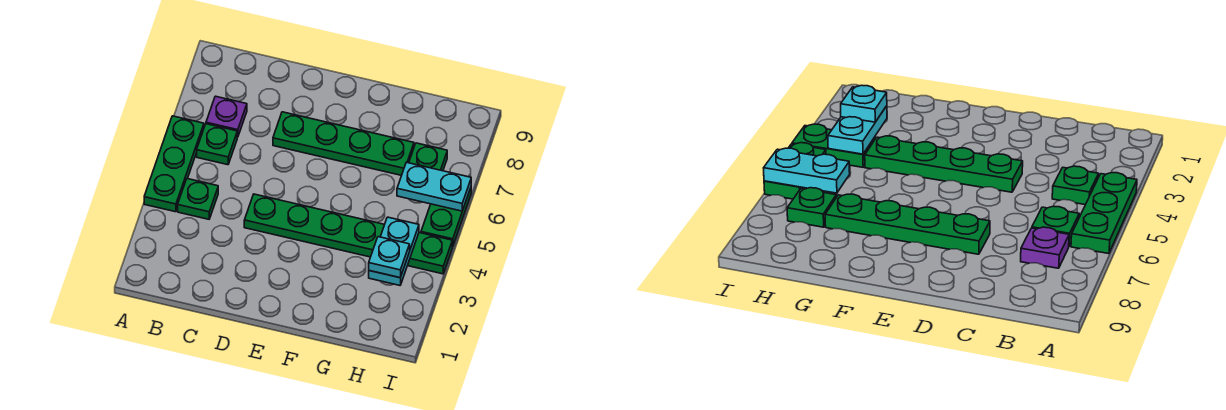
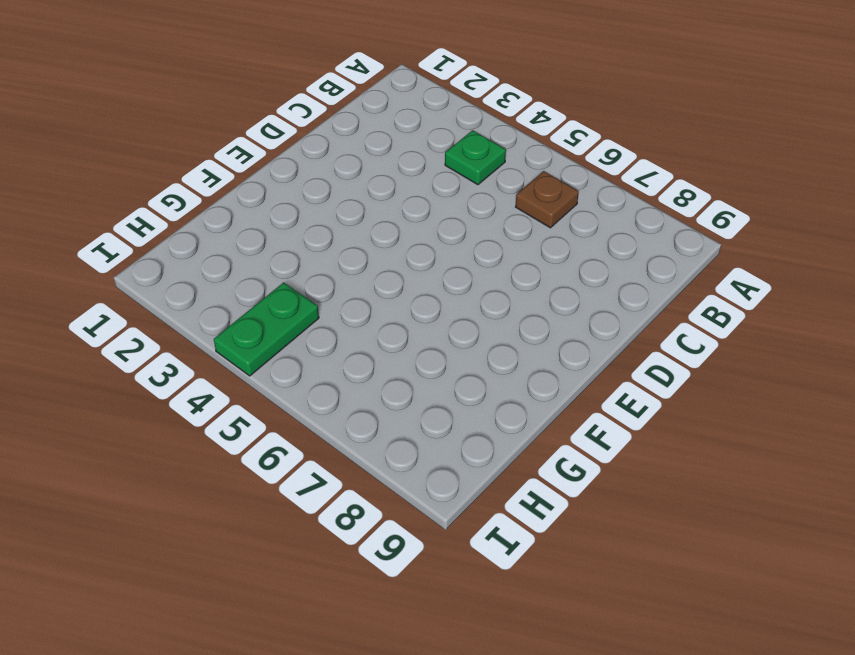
brown plate B6 level 1 -> green plate B6 level 1
none -> green plate A4:A6 level 1
none -> purple plate B7 level 1
none -> green plate D4:G4 level 1

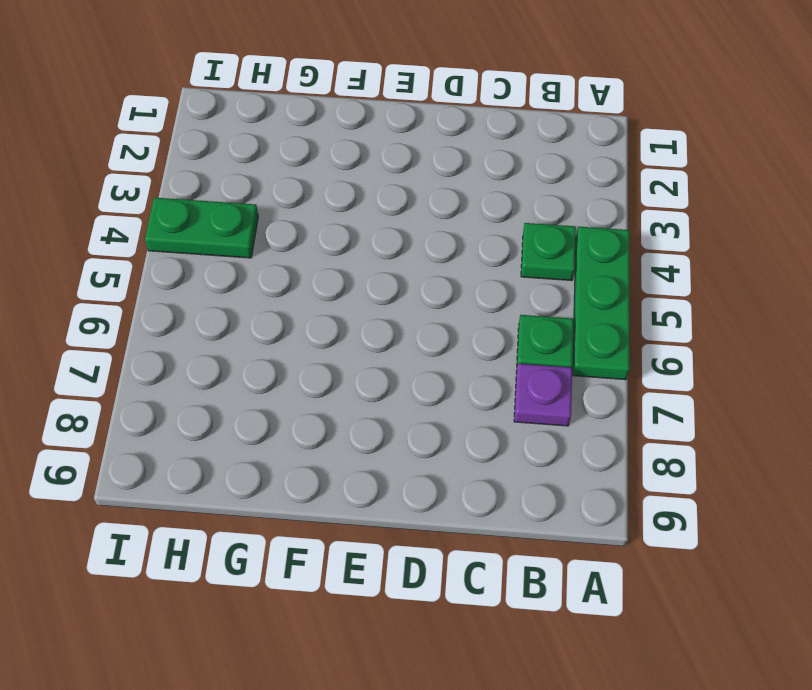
none -> green plate D4:G4 level 1
none -> green plate D7:G7 level 1
none -> green plate H7 level 1

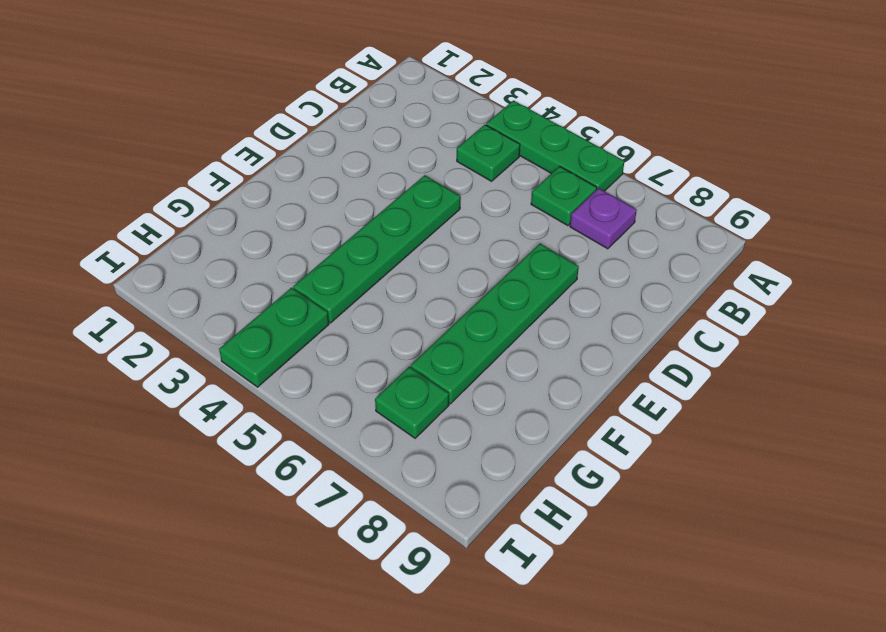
none -> green plate I5:I6 level 1
none -> cyan plate H3:H4 level 2
none -> cyan plate H6:I6 level 2

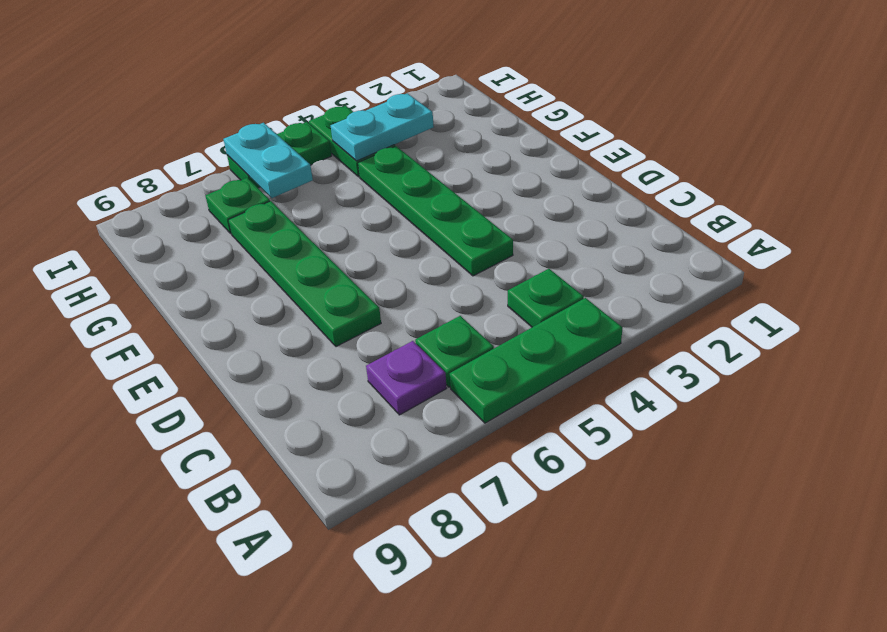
none -> cyan plate H3 level 3

